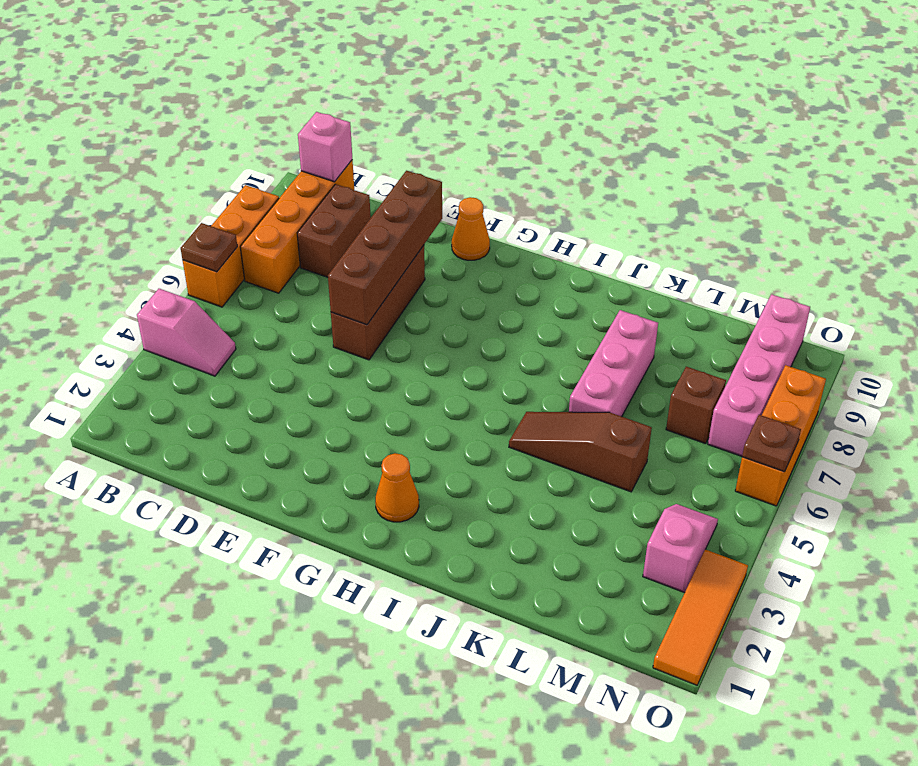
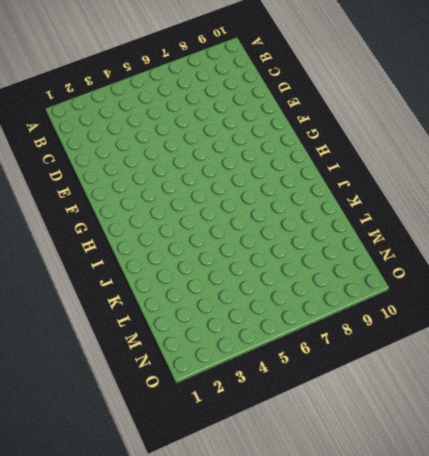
none -> pink slope A4:B4 level 1 top A
none -> orange brick A6:A8 level 1
none -> orange brick B7:B10 level 1

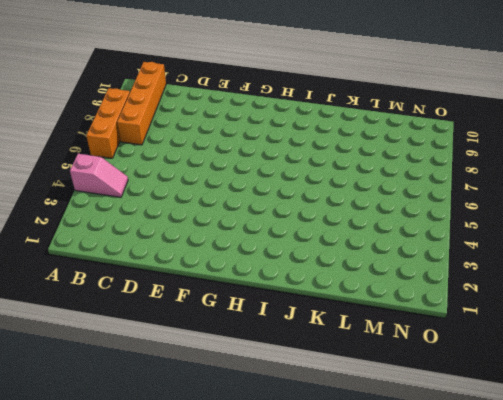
none -> brown brick C8:C9 level 1
none -> brown brick E6:E8 level 1
none -> orange cone F10 level 1

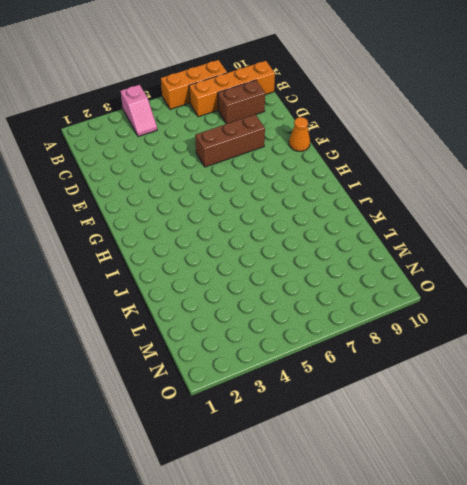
none -> orange cone H2 level 1
none -> brown slope J5:L5 level 1 top L
none -> pink brick K6:K8 level 1

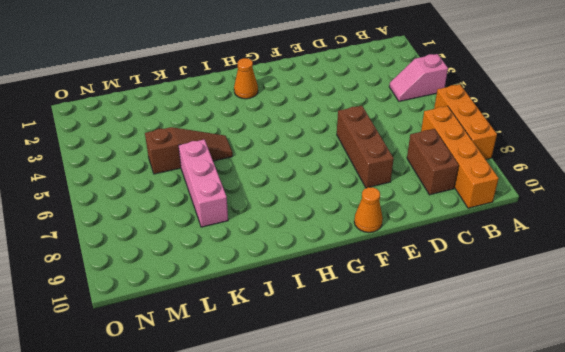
none -> brown brick M7 level 1
none -> pink slope N3:N4 level 1 top 3
none -> pink brick N7:N10 level 1

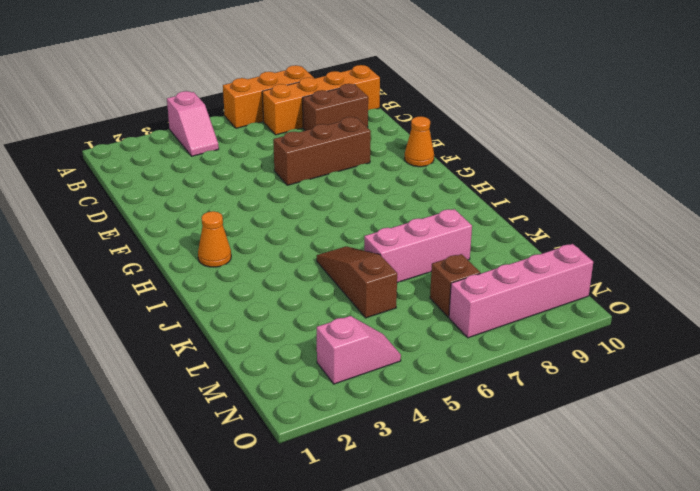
none -> orange tile O1:O3 level 1
none -> orange brick O6:O8 level 1
none -> brown plate A6 level 2

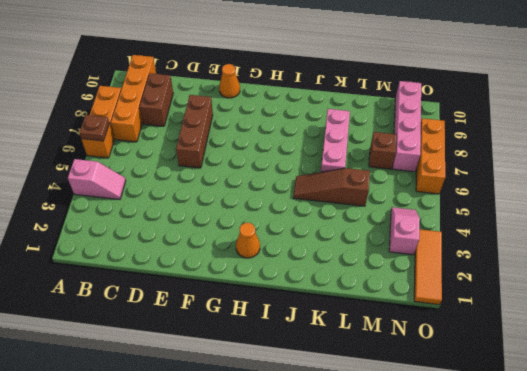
none -> pink brick B10 level 2
none -> brown brick E6:E9 level 2
none -> brown plate O6 level 2

